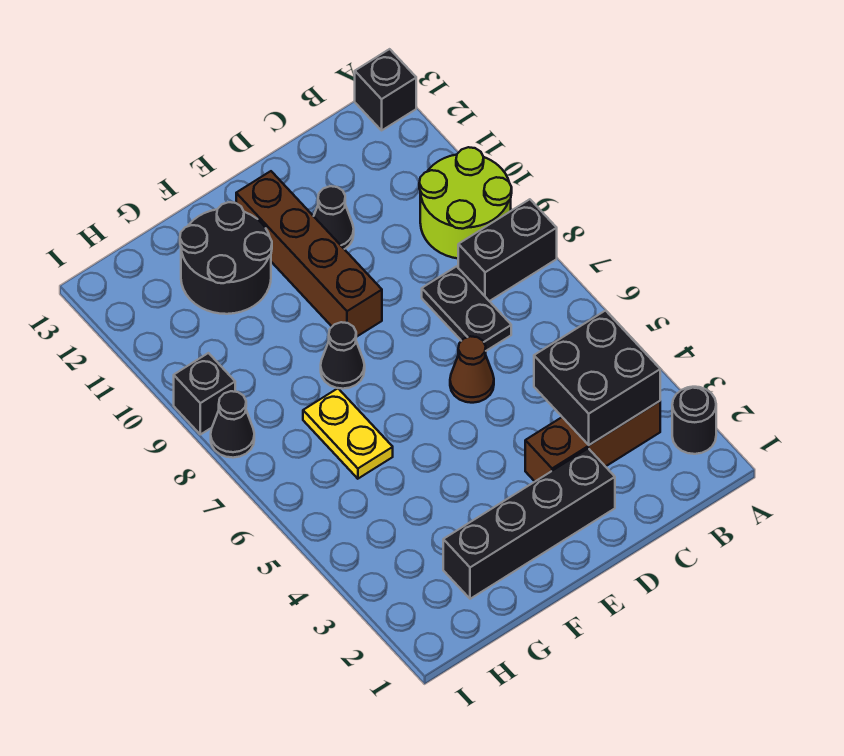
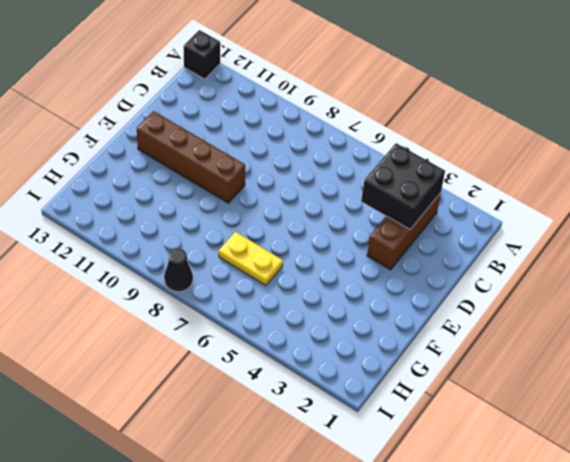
none -> black round brick A2 level 1
none -> black brick A8:B8 level 1
none -> lime round brick A9:B10 level 1

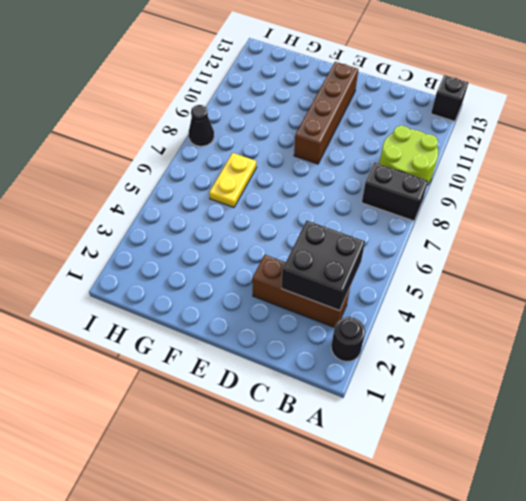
none -> black plate C7:C8 level 1
none -> black brick D2:G2 level 1
none -> brown cone D6 level 1

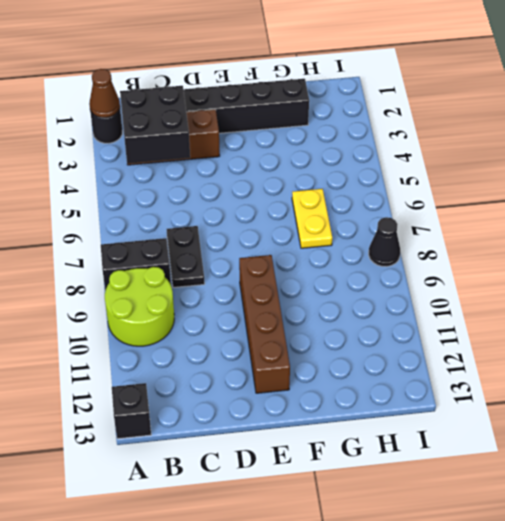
brown cone A2 level 2 -> brown cone D6 level 1
none -> black cone D11 level 1
none -> black cone F8 level 1
none -> black round brick F11:G12 level 1

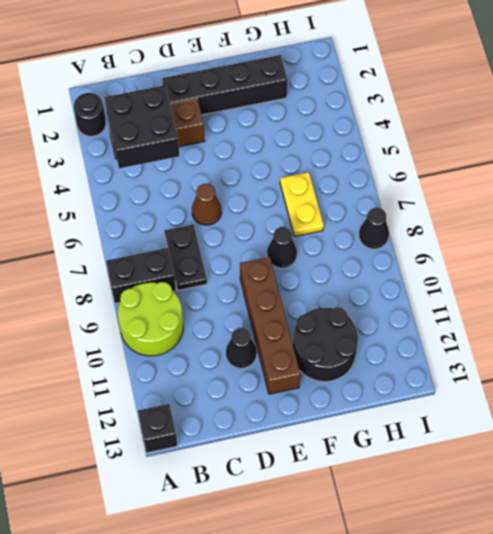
none -> black brick I9 level 1

